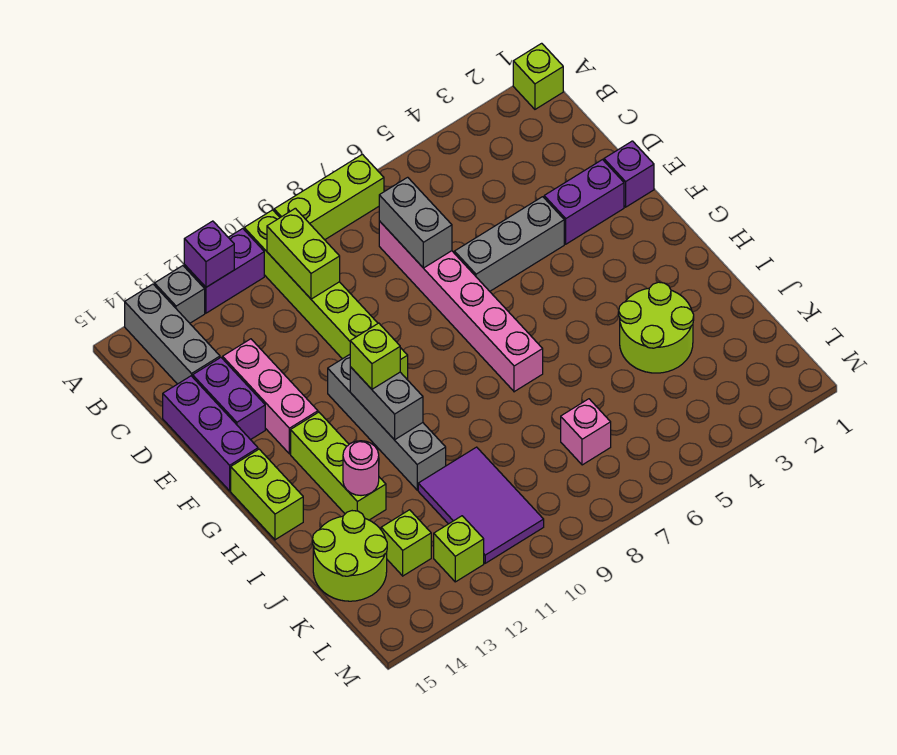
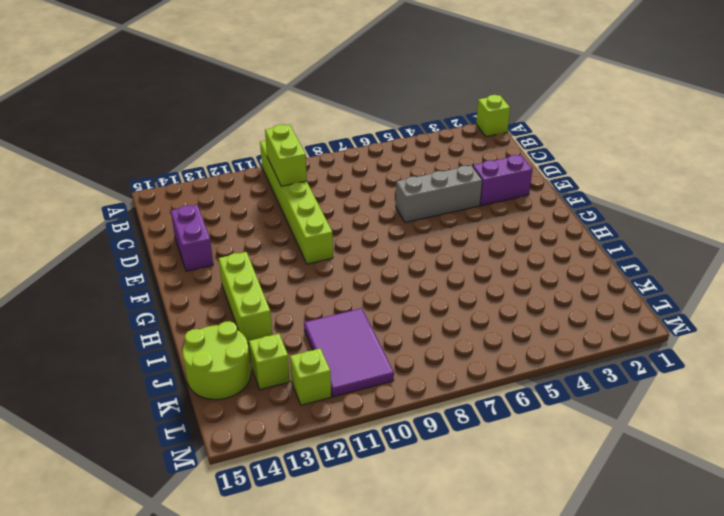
none -> lime brick A7:A9 level 1
none -> purple brick A11:A12 level 1
none -> grey brick A13 level 1

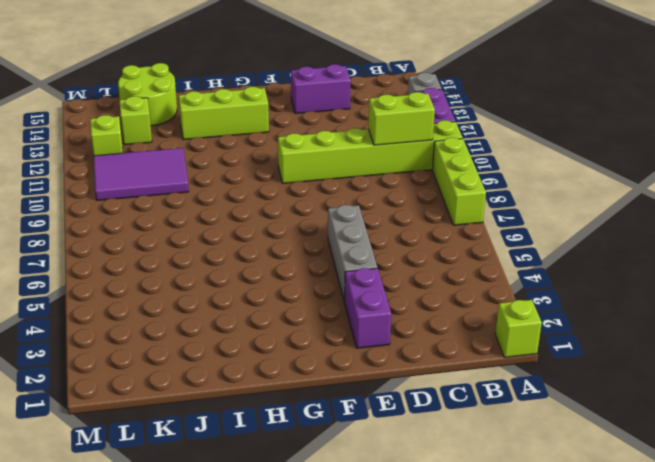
none -> grey brick A14:C14 level 1
none -> pink brick C7:H7 level 1
none -> pink brick D13:F13 level 1

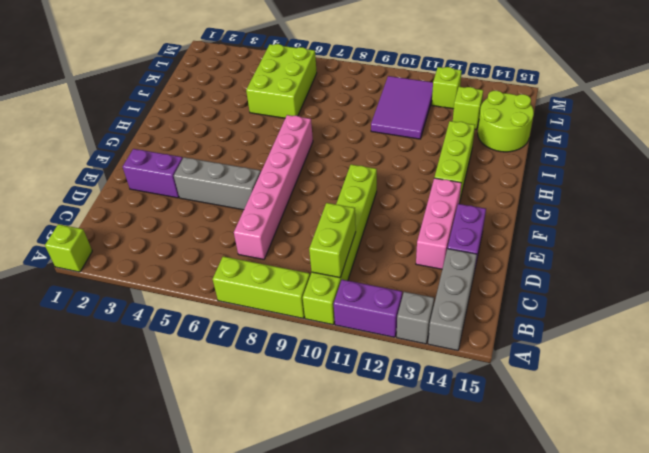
lime brick J5:L6 level 1 -> none
none -> purple brick D15:F15 level 1
none -> purple brick E1 level 1
none -> grey brick F11:I11 level 1

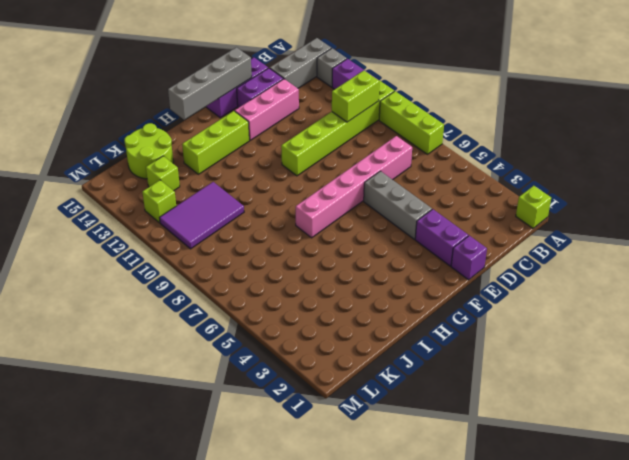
grey brick E15:H15 level 2 -> grey brick F11:I11 level 1
none -> lime brick G15:H15 level 1
none -> lime round brick I3:J4 level 1
none -> pink brick K7 level 1

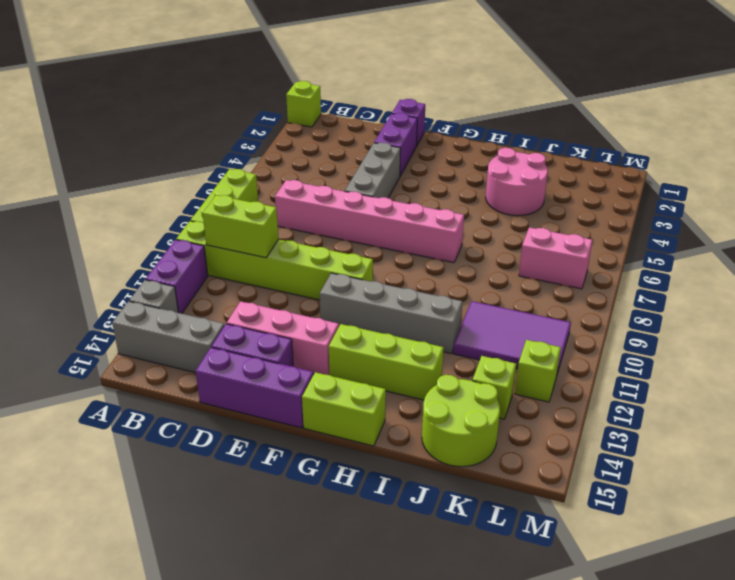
pink round brick I3:J4 level 1 -> lime round brick I3:J4 level 1
pink brick K7:L7 level 1 -> pink brick K7 level 1
none -> purple brick A12 level 2
none -> grey brick C7:D7 level 2
none -> grey brick G11:H11 level 2

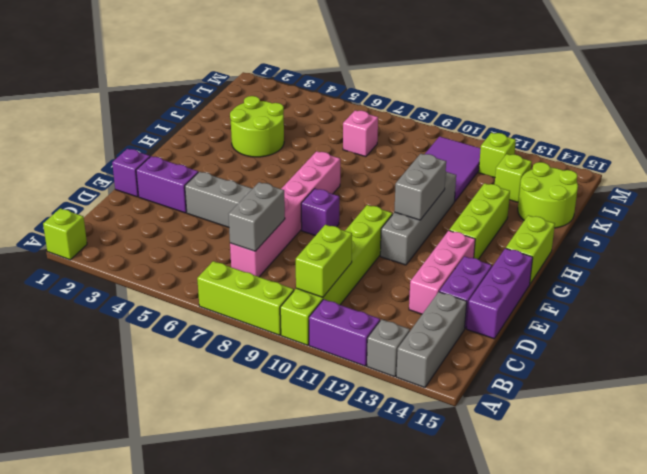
purple brick F8 level 1 -> purple brick A12 level 2
none -> pink round brick I13 level 2
none -> lime brick G11 level 3

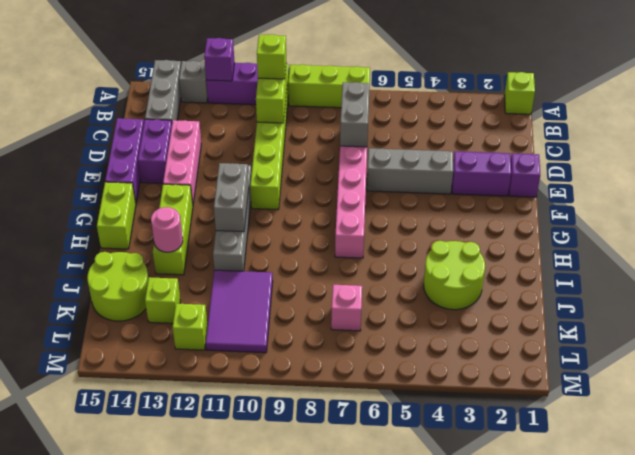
lime brick B10 level 3 -> lime brick G11 level 3

